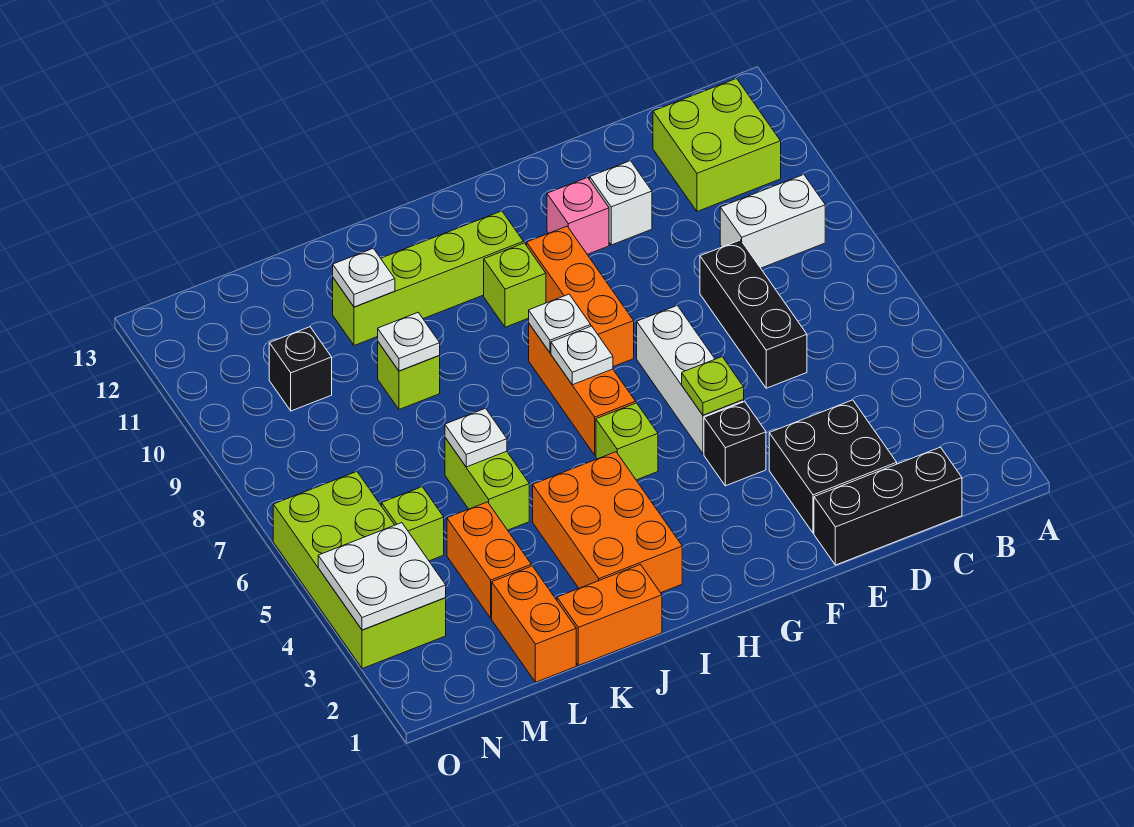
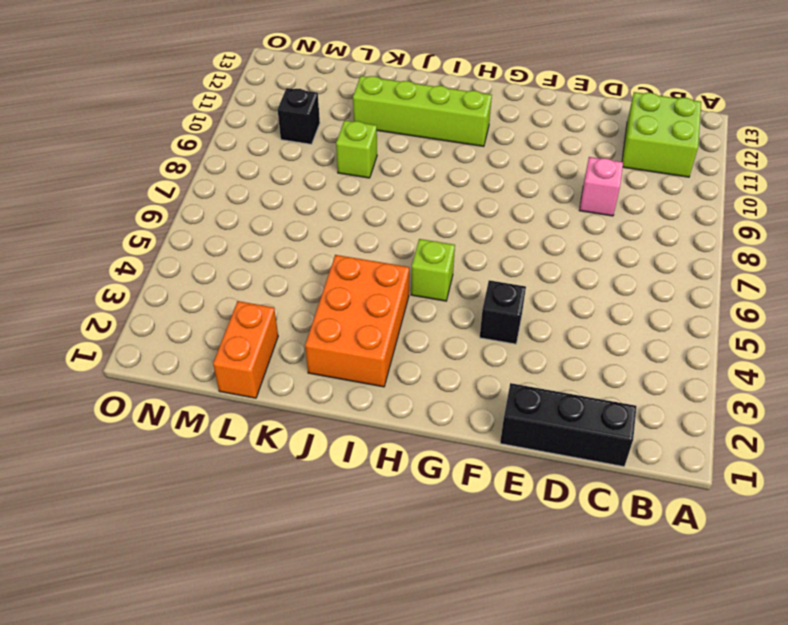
pink brick D9 level 1 -> pink brick F11 level 1
none -> white brick B9:C9 level 1
none -> black brick D2:E3 level 1
none -> black brick D6:D8 level 1
none -> white brick E11 level 1

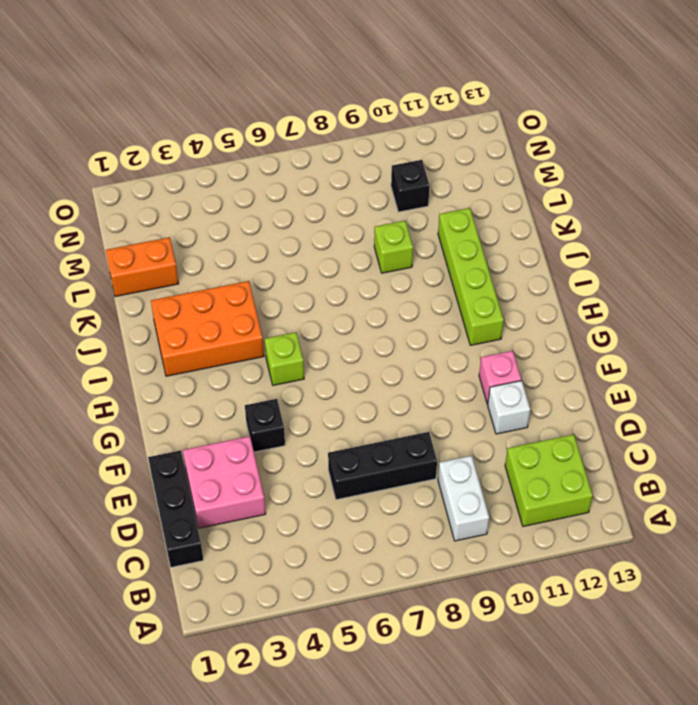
pink brick D2:E3 level 1 -> black brick D2:E3 level 1
none -> white brick F5:F7 level 1
none -> orange brick G8:G10 level 1
none -> orange brick H6:H8 level 1
none -> lime brick H10 level 1

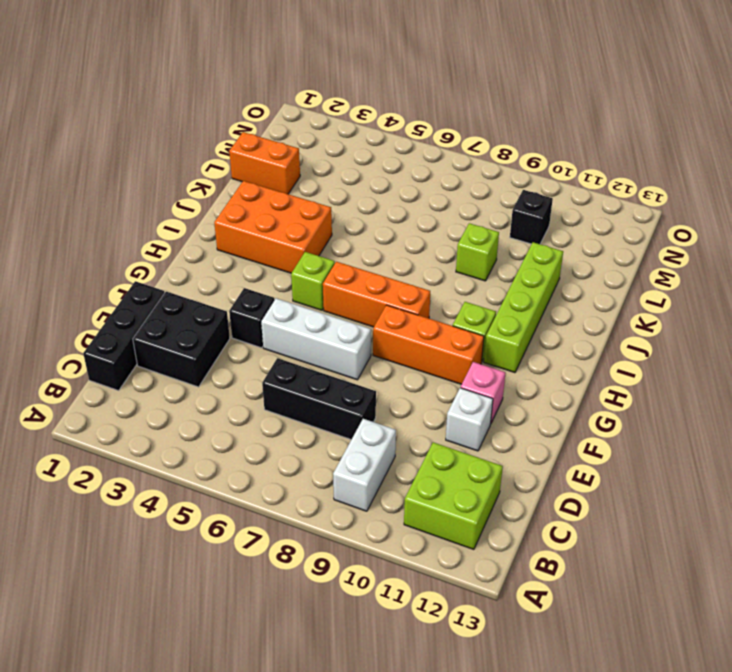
none -> orange brick J1:K1 level 1
none -> lime brick K5:K6 level 1
none -> orange brick L3:L4 level 1
none -> lime brick M5 level 1

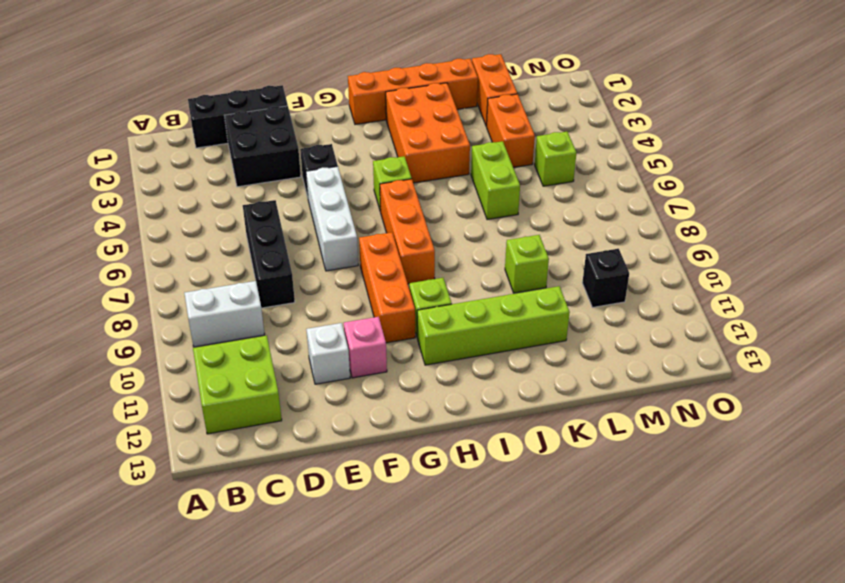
orange brick H1:K1 level 1 -> orange brick J1:K1 level 1
none -> lime brick N3:O6 level 1
none -> lime plate F5 level 2
none -> white plate H7 level 2
none -> white plate H8 level 2

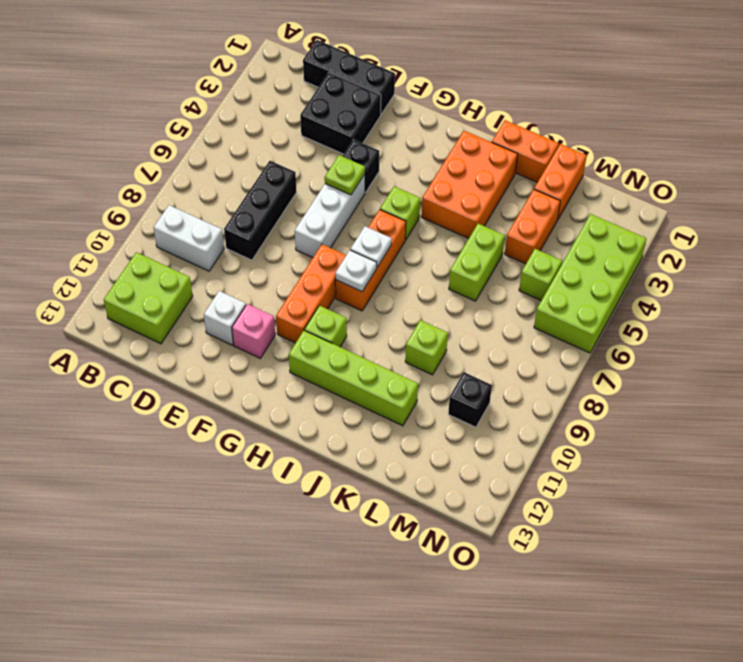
none -> white plate K6 level 2
none -> white plate K9 level 2
none -> white plate K11 level 2
none -> white plate N3:O4 level 2

